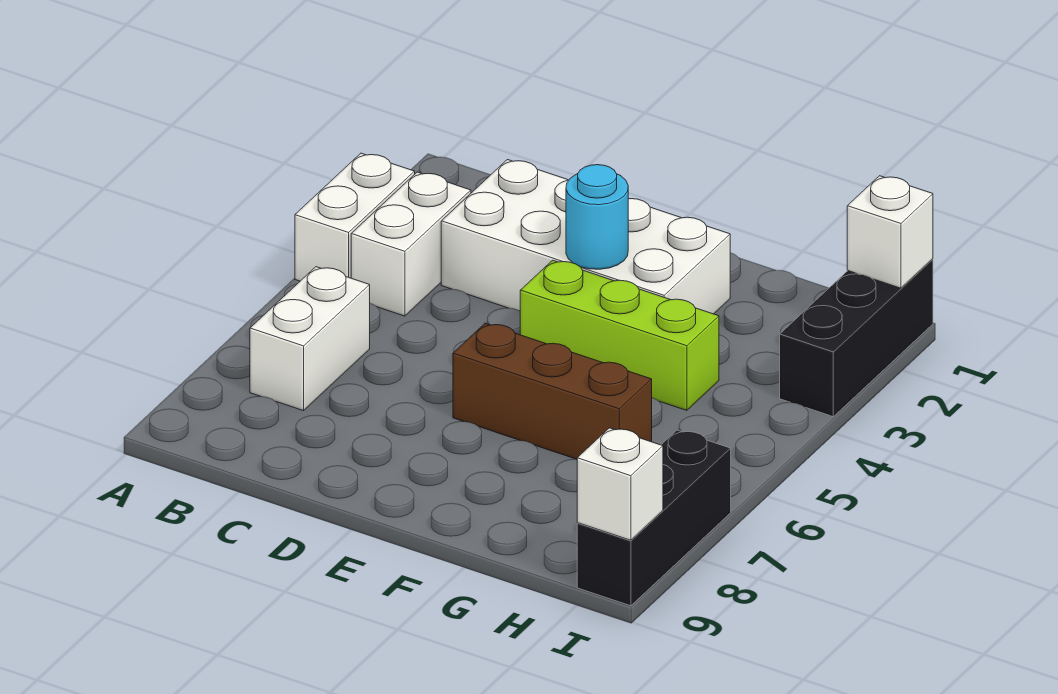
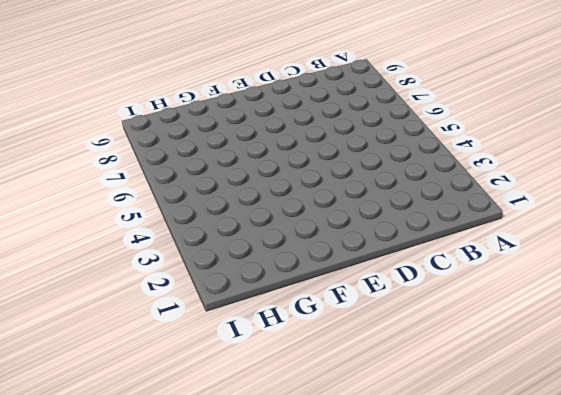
none -> white brick A3:A4 level 1
none -> white brick B3:B4 level 1

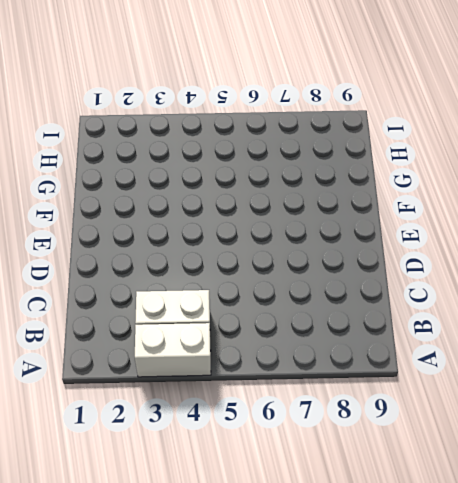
none -> white brick B6:B7 level 1
none -> white brick C2:F3 level 1

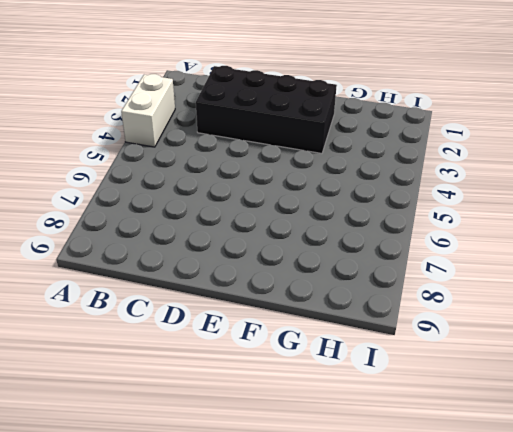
black brick C2:F3 level 1 -> white brick C2:F3 level 1
none -> white brick B3:B4 level 1
none -> white brick B6:B7 level 1

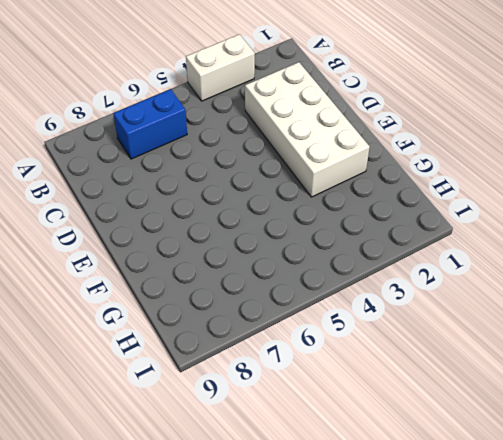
blue brick B6:B7 level 1 -> white brick B6:B7 level 1
none -> white brick B3:B4 level 1
none -> lime brick E4:G4 level 1

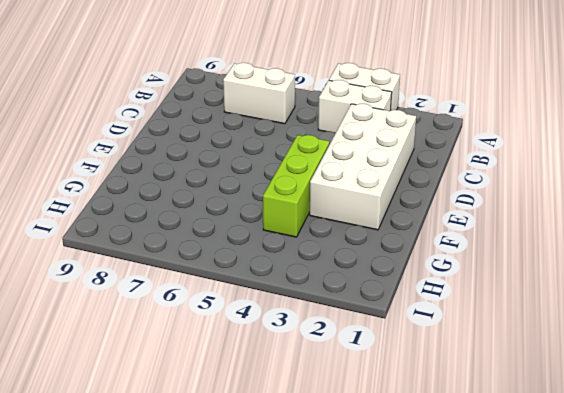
none -> brown brick E6:G6 level 1
none -> black brick I1:I3 level 1

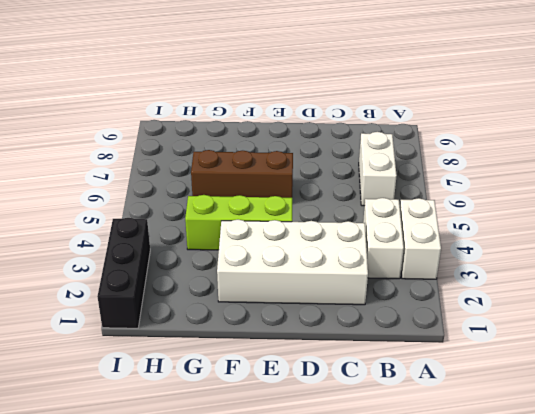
none -> black brick I7:I9 level 1
none -> cyan round brick E3 level 2

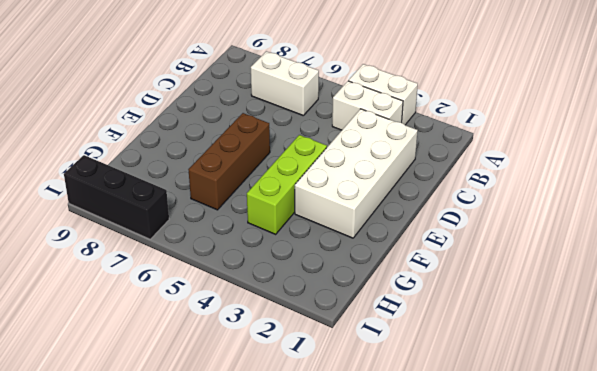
none -> black brick I1:I3 level 1
none -> cyan round brick E3 level 2

